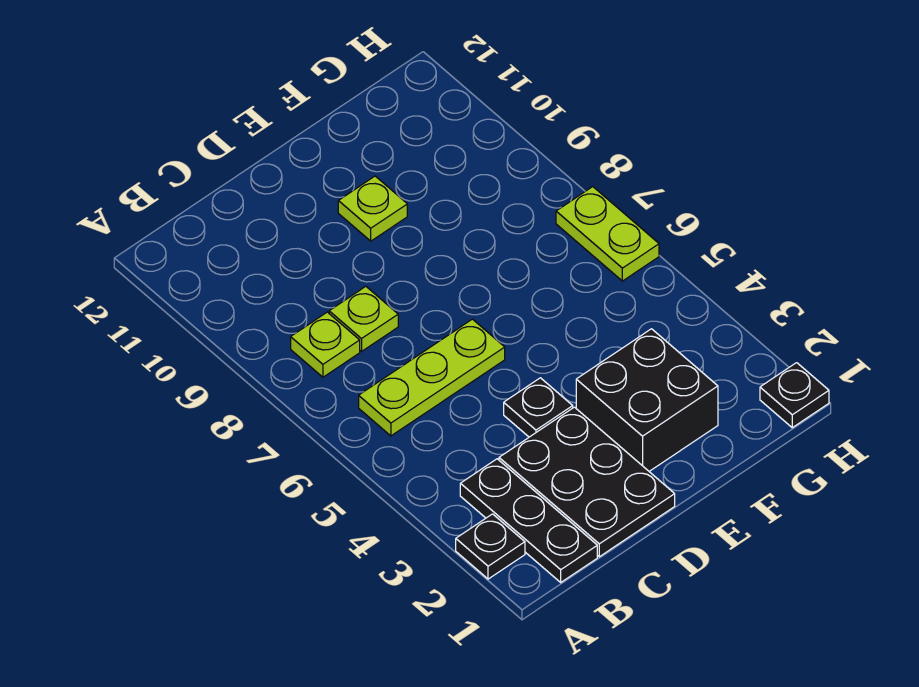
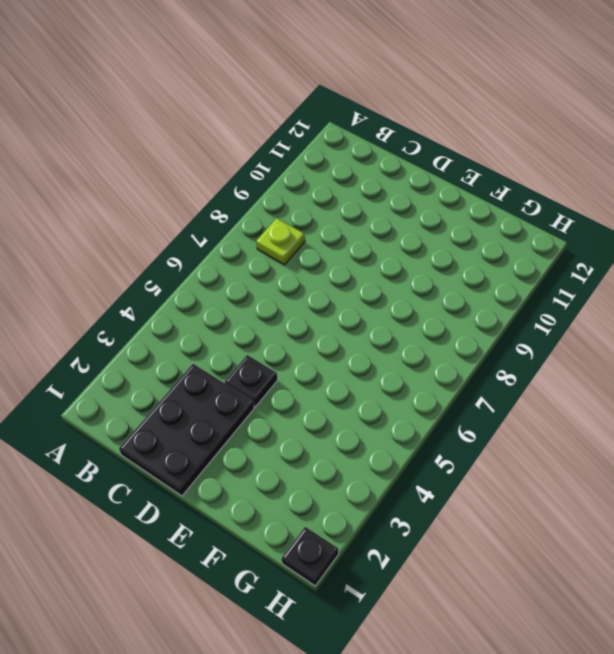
none -> black plate A2 level 1
none -> black plate B1:B3 level 1

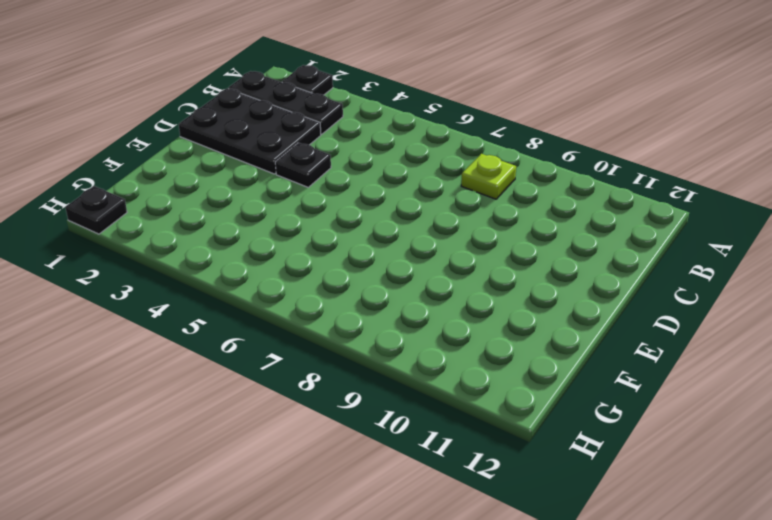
none -> lime plate B6:D6 level 1
none -> lime plate C8 level 1

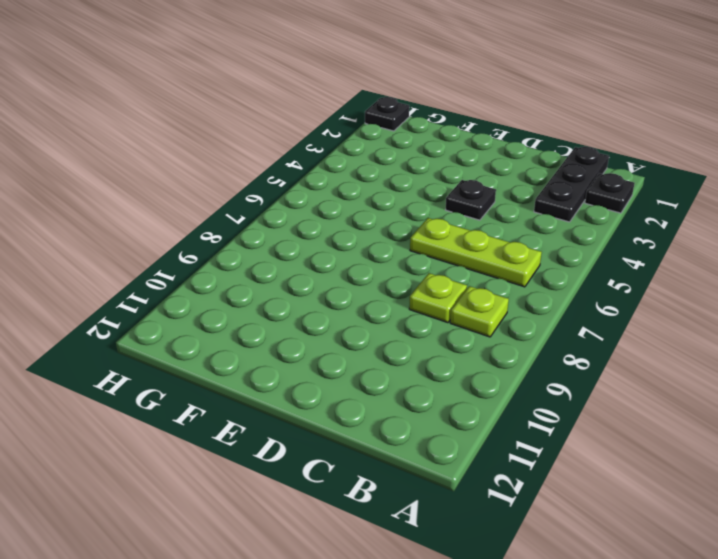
none -> black plate C1:D3 level 1
none -> black brick E2:F3 level 1

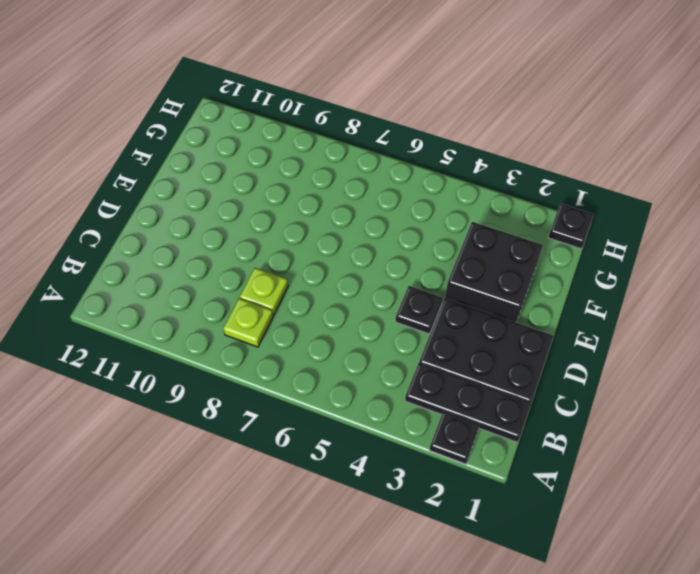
none -> lime plate B6:D6 level 1
none -> lime plate E10 level 1

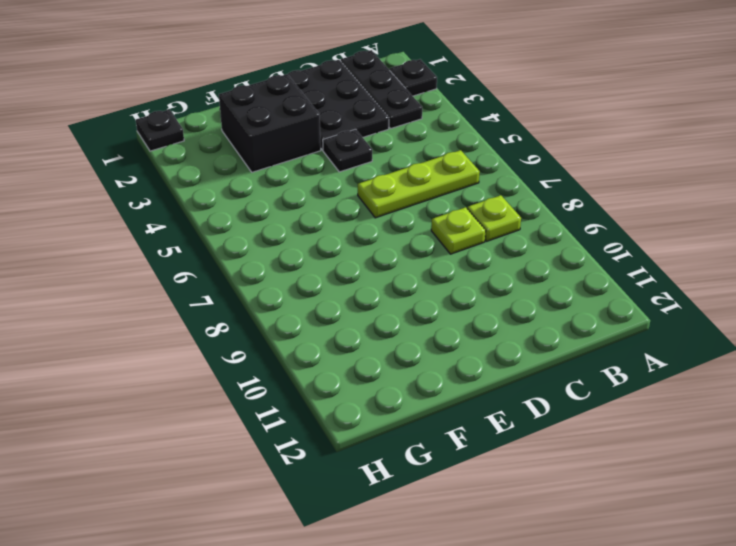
none -> lime plate E10 level 1
none -> lime plate H6:H7 level 1

